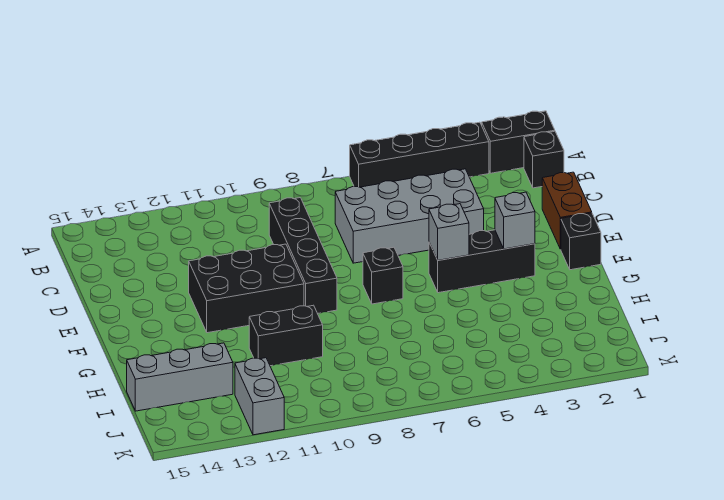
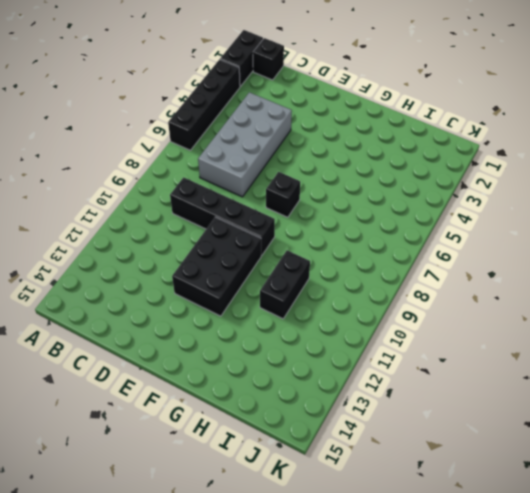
none -> brown brick D1:E1 level 1
none -> black brick F1 level 1
none -> black brick F3:F5 level 1

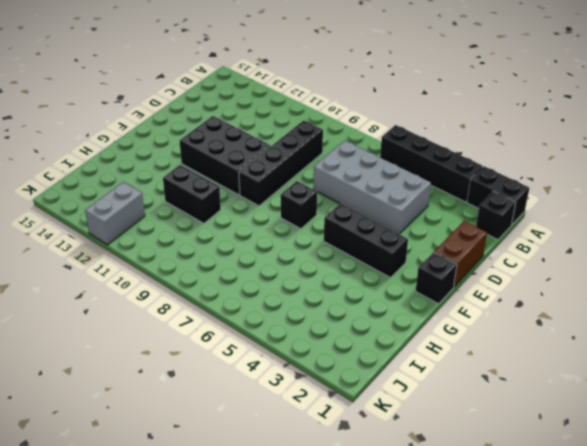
none -> grey brick I13:I15 level 1
none -> grey brick F3 level 2
none -> grey brick F5 level 2

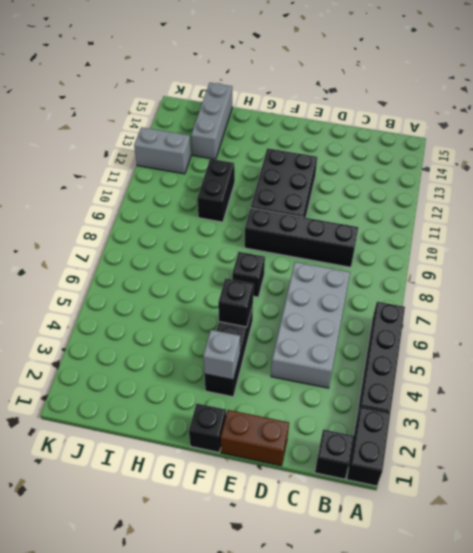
black brick F5 level 2 -> grey brick F5 level 2

